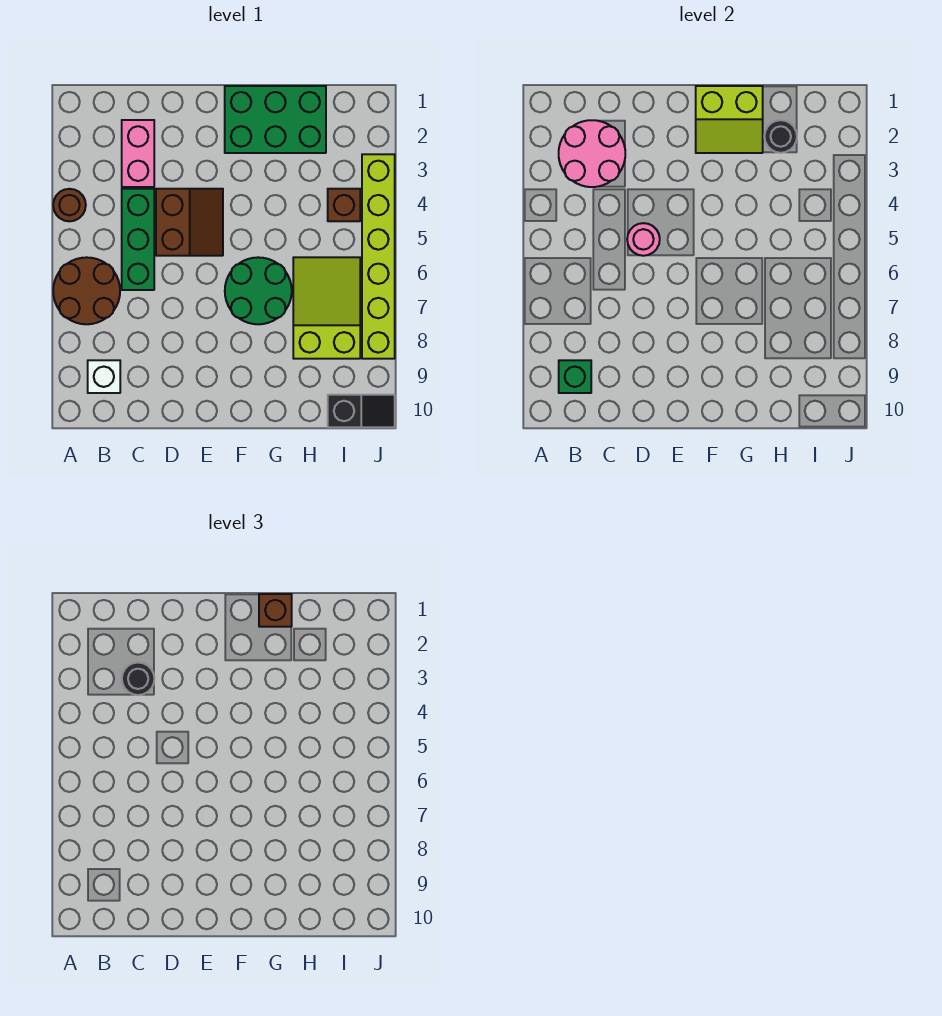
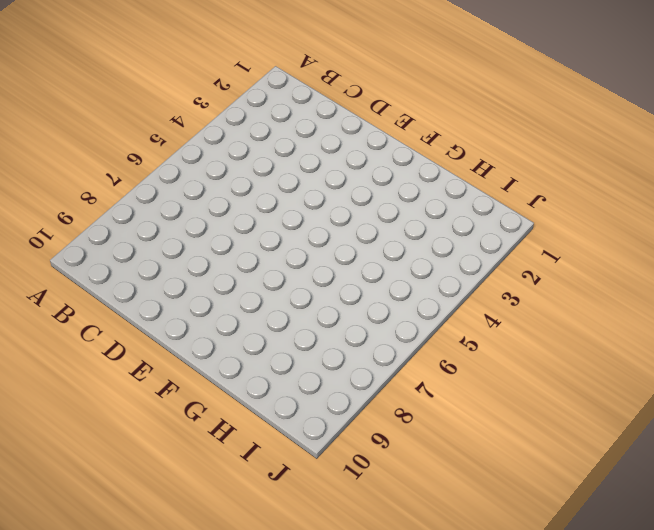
none -> brown round brick A4 level 1
none -> brown round brick A6:B7 level 1
none -> white brick B9 level 1

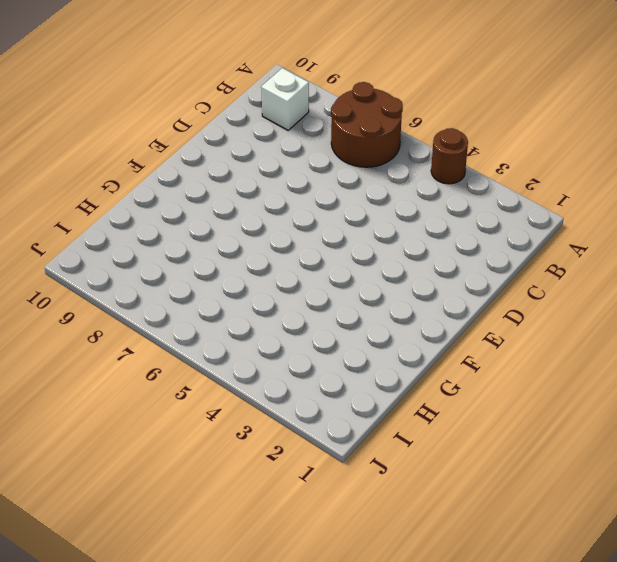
none -> pink brick C2:C3 level 1
none -> green brick C4:C6 level 1
none -> brown slope D4:E5 level 1 top D

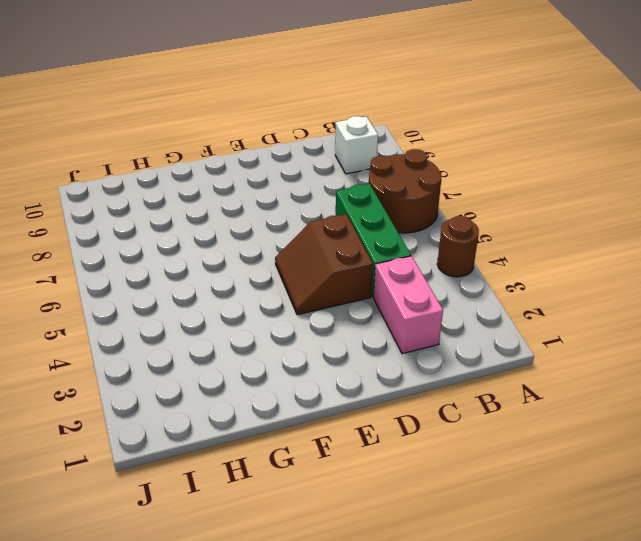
none -> green brick F1:H2 level 1
none -> green round brick F6:G7 level 1
none -> lime slope H6:I8 level 1 top 8

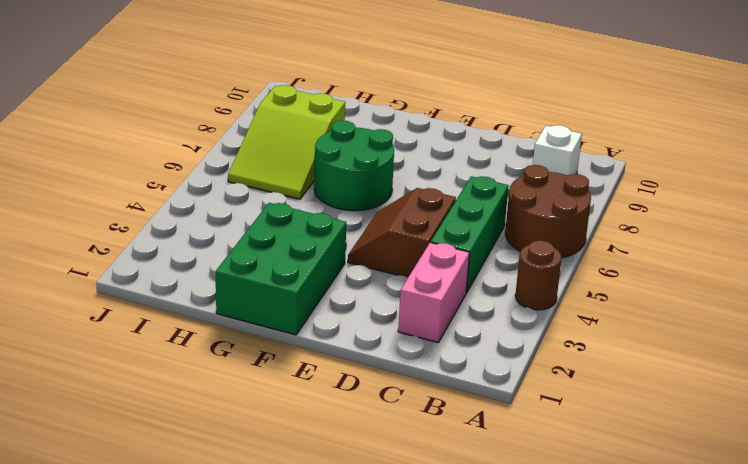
green brick F1:G3 level 1 -> green brick F1:H2 level 1
none -> brown brick I4 level 1
none -> black slope I10:J10 level 1 top I
none -> lime brick J3:J8 level 1

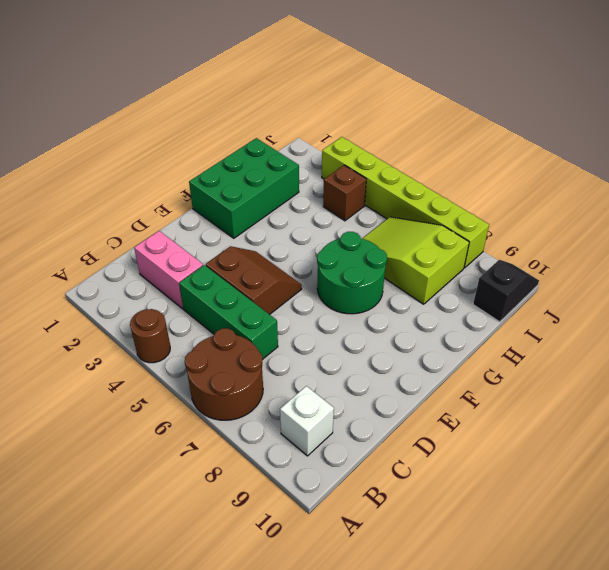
none -> pink round brick B2:C3 level 2
none -> green brick B9 level 2
none -> pink round brick D5 level 2

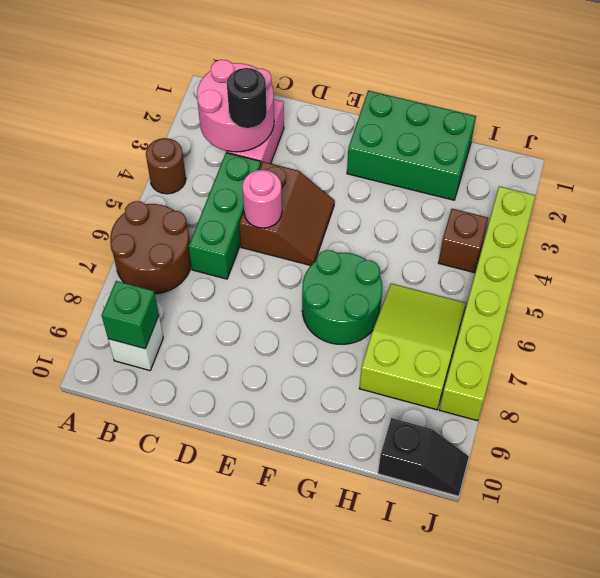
none -> lime slope F1:G2 level 2 top 1
none -> black round brick H2 level 2
none -> brown brick G1 level 3

